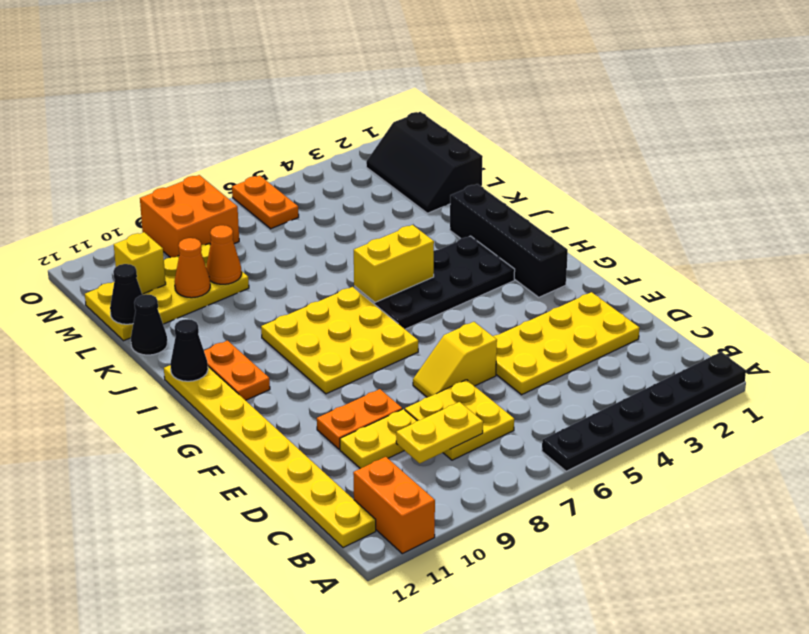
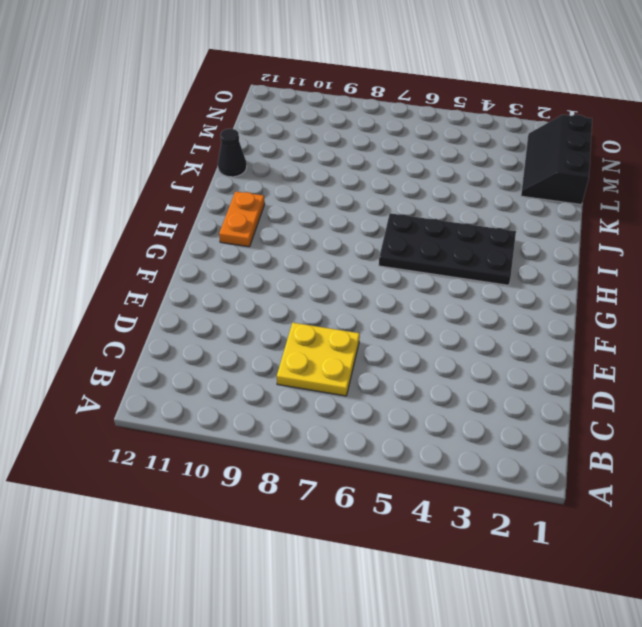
none -> black plate A1:A6 level 1
none -> orange brick A11:B11 level 1
none -> yellow plate B12:I12 level 1

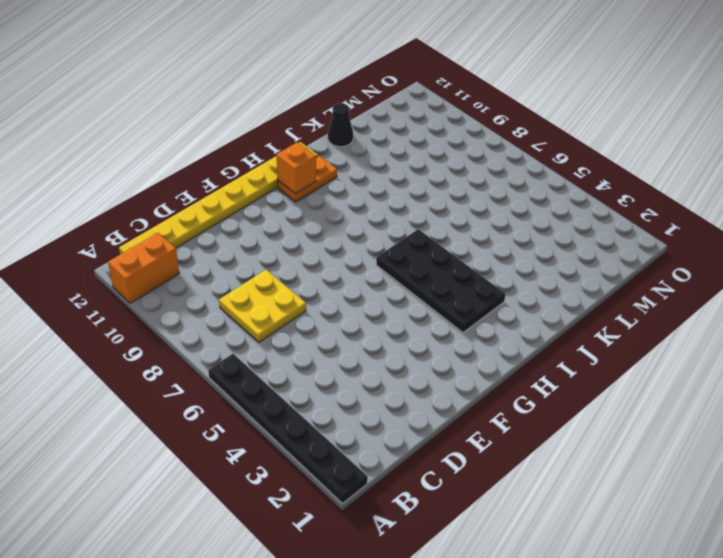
orange brick H11 level 2 -> none
none -> yellow plate D2:E5 level 1
none -> yellow plate D9:D10 level 1
none -> yellow slope E6:E7 level 1 top 6

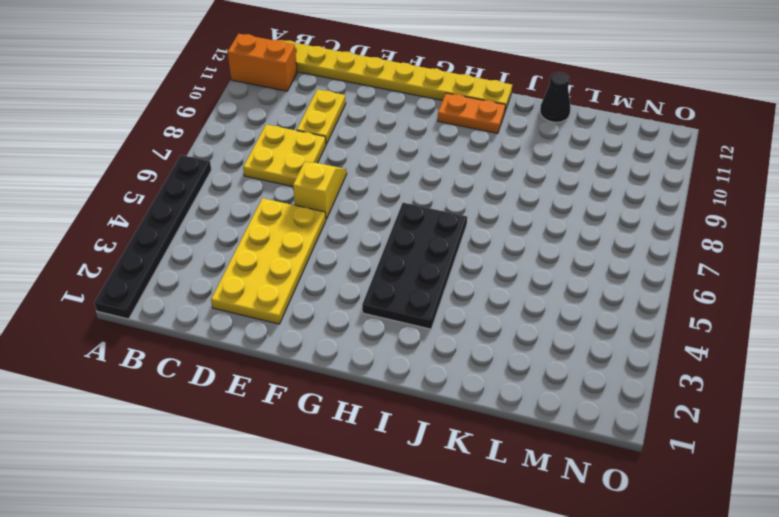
none -> orange plate E9:E10 level 1
none -> black brick G2:J2 level 1
none -> yellow plate G7:I9 level 1

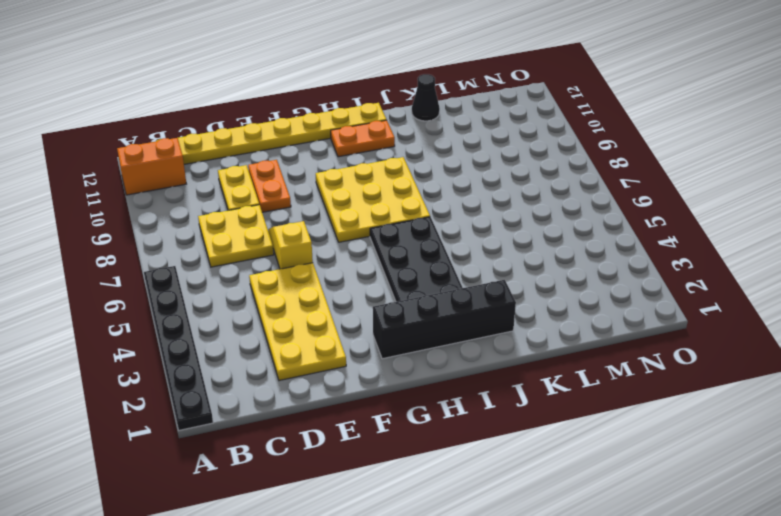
none -> black slope L1:N2 level 1 top 1
none -> yellow plate L9:M12 level 1
none -> orange plate N6:O6 level 1

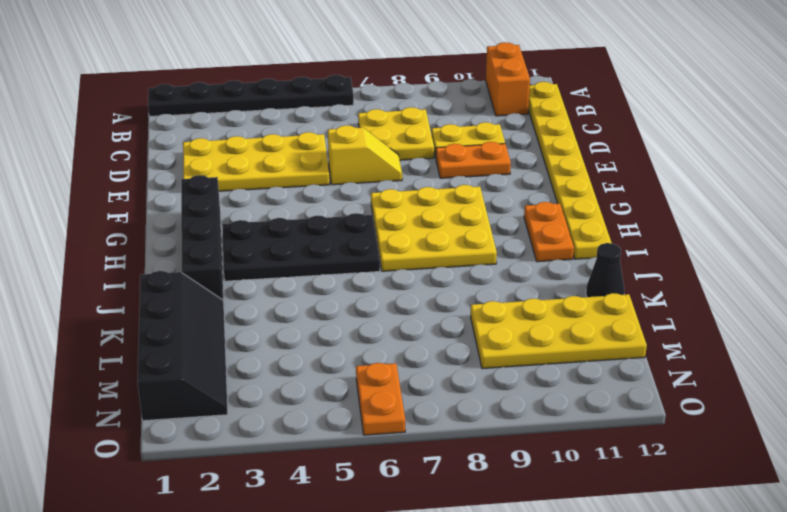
black slope K1:N2 level 1 top 1 -> black slope L1:N2 level 1 top 1
none -> orange brick N8:O9 level 1
none -> yellow plate C8:C9 level 2
none -> yellow brick I5:I6 level 2

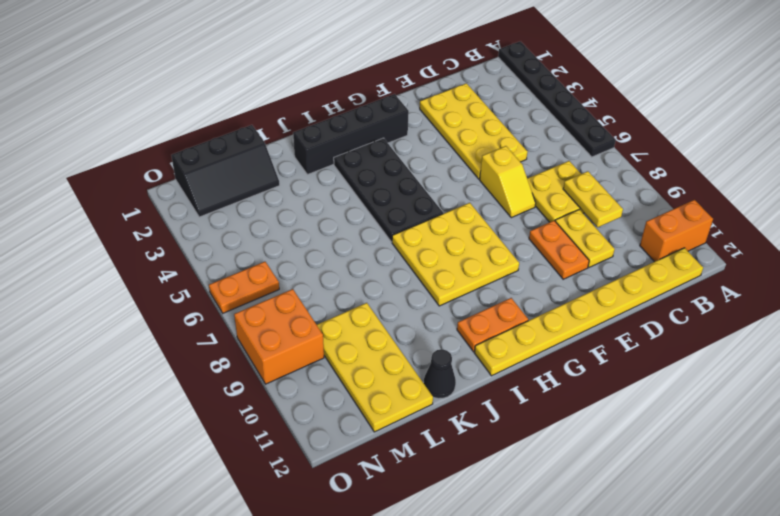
none -> yellow brick I5:I6 level 2
none -> black cone I12 level 2
none -> orange cone L9 level 2

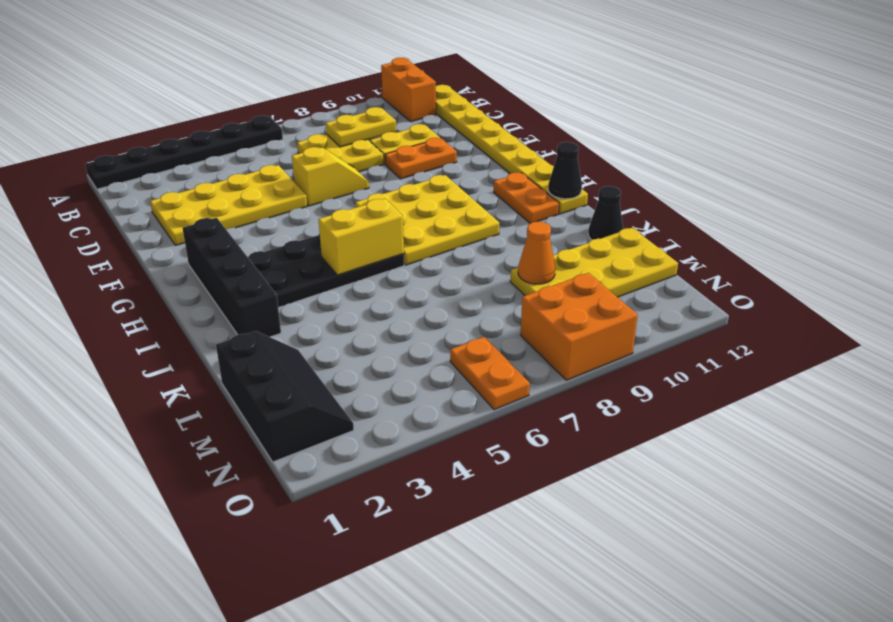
none -> orange cone L10 level 2
none -> black cone L12 level 2
none -> yellow brick M11 level 2

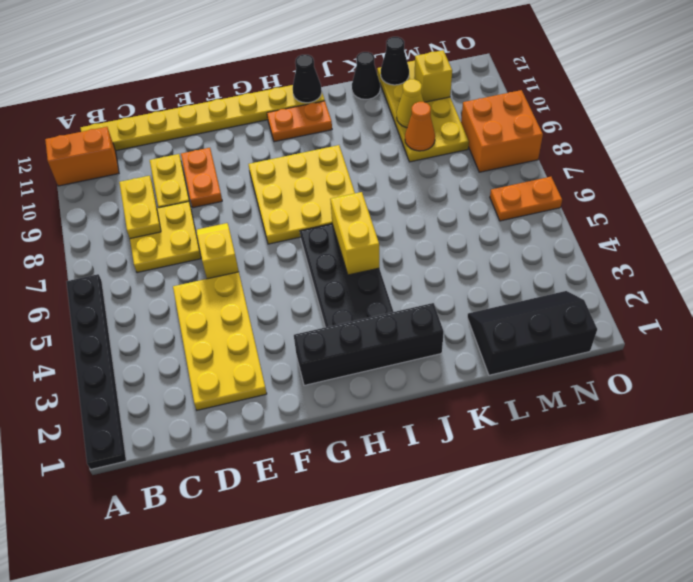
yellow cone L10 level 2 -> orange cone L10 level 2

